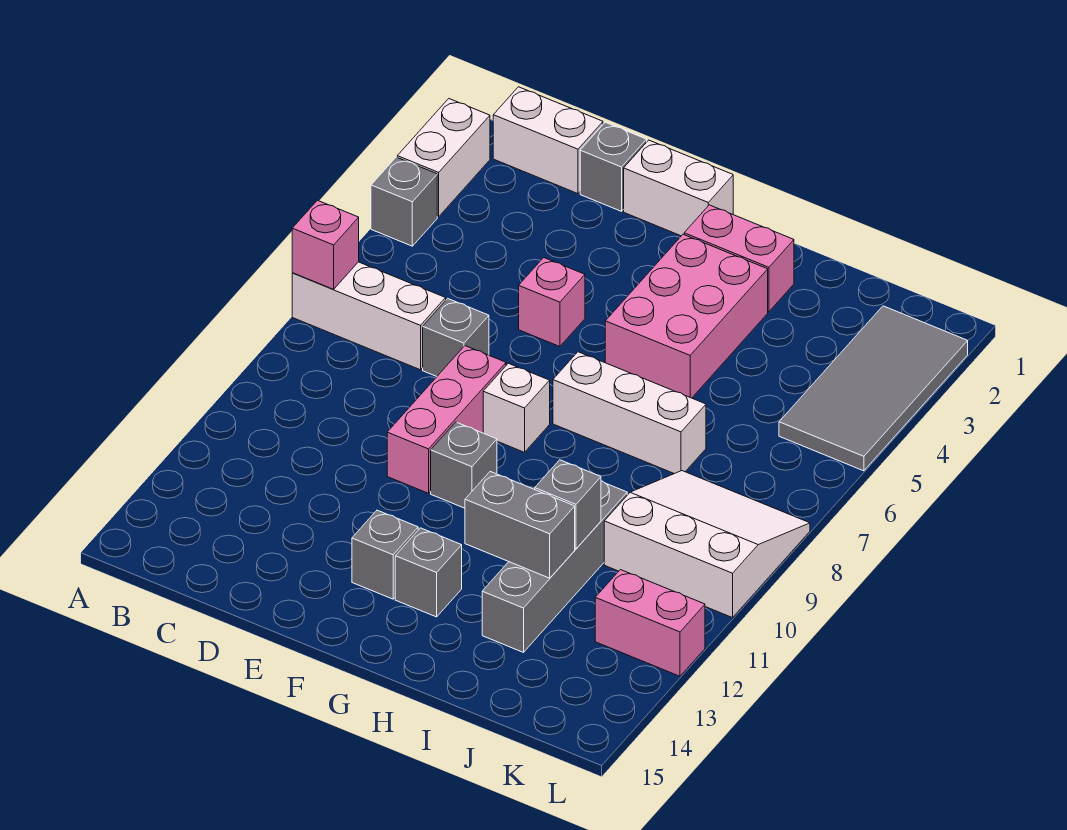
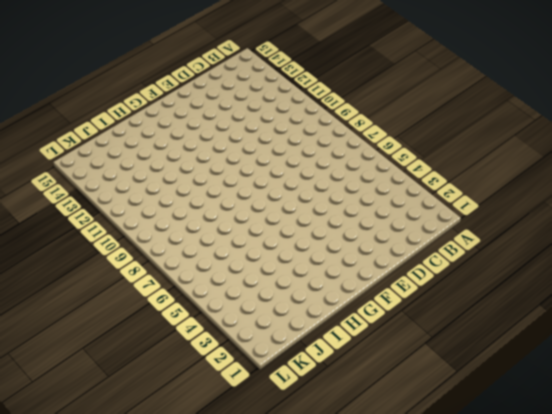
none -> white brick A2:A3 level 1
none -> grey brick A4 level 1
none -> white brick A7:C7 level 1

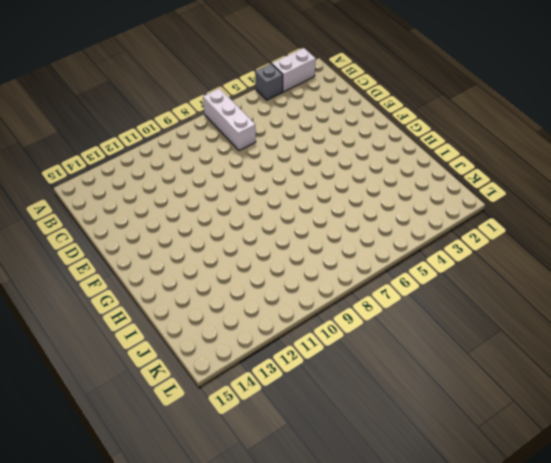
none -> white brick B1:C1 level 1
none -> grey brick D1 level 1
none -> grey brick D7 level 1

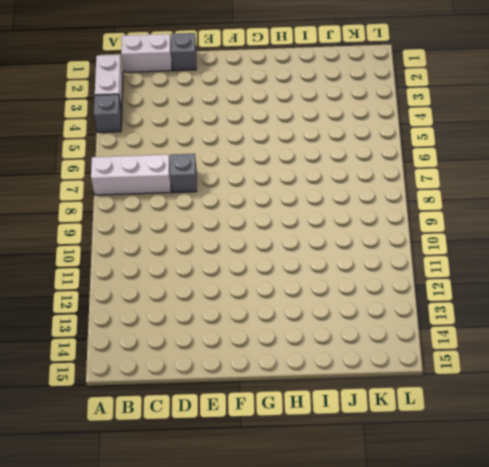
none -> white brick E1:F1 level 1
none -> pink brick E5 level 1
none -> pink brick E8:E10 level 1

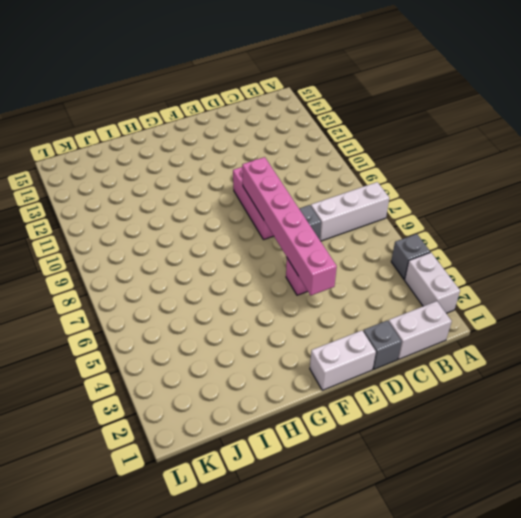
pink brick E4:E9 level 2 -> none
none -> white brick F8 level 1
none -> grey brick F10 level 1
none -> grey brick F13 level 1

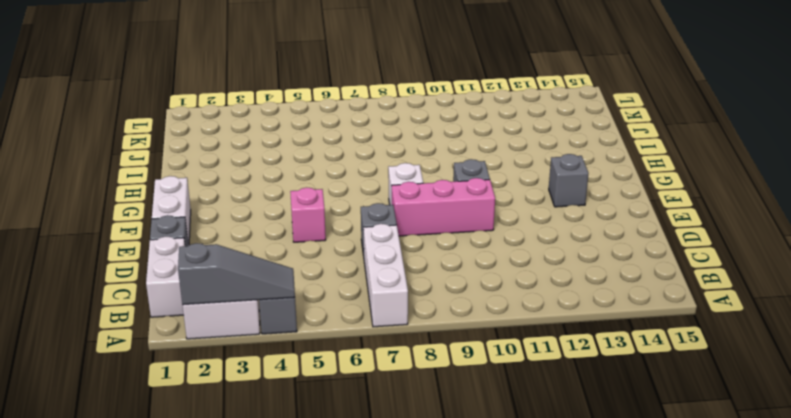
grey slope A2:A4 level 2 top 2 -> none
none -> pink brick G2:H2 level 1
none -> pink brick G3:H5 level 1
none -> white brick G7:I7 level 1

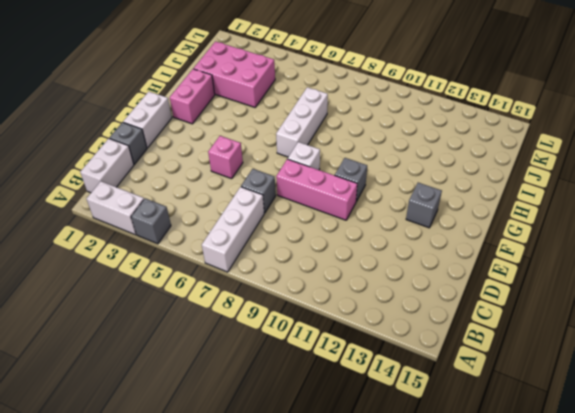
pink brick I2:J4 level 1 -> pink brick G3:H5 level 1
none -> grey brick G13 level 1
none -> grey brick I10:I13 level 1
none -> white slope J8:L10 level 1 top 10

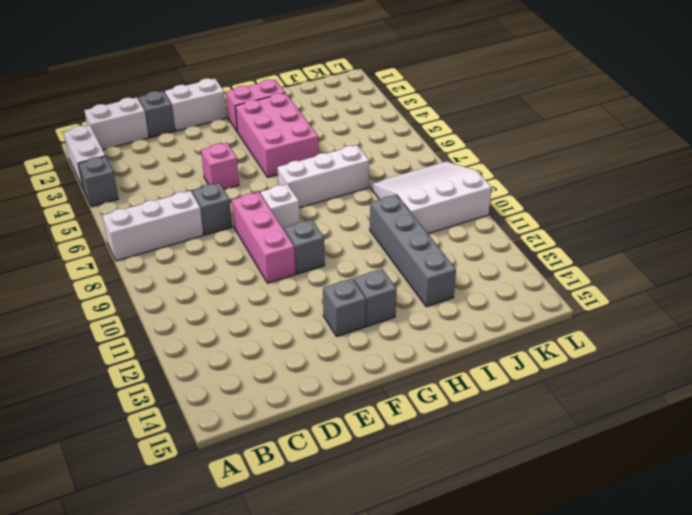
none -> grey tile K2:L5 level 1
none -> pink brick K12:L12 level 1
none -> pink brick A7 level 2

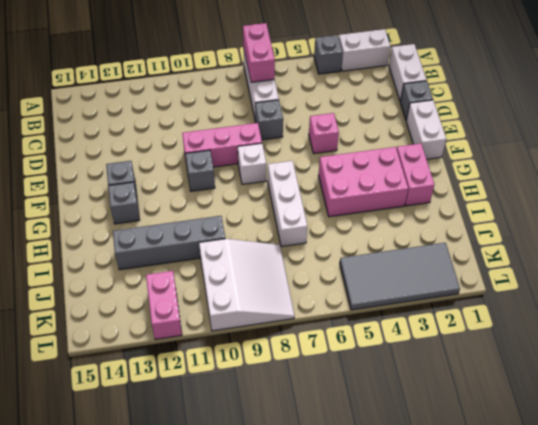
pink brick A7:B7 level 2 -> pink brick A7 level 2
none -> grey brick H12:I12 level 2
none -> grey brick I11 level 2

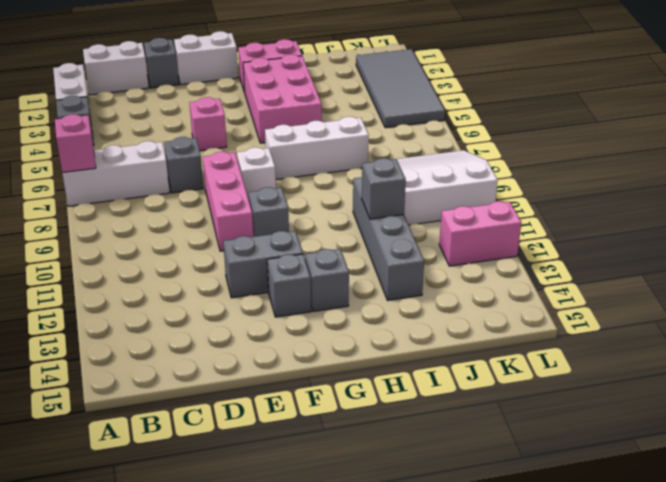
grey brick E12:F12 level 1 -> grey brick H12:I12 level 2

